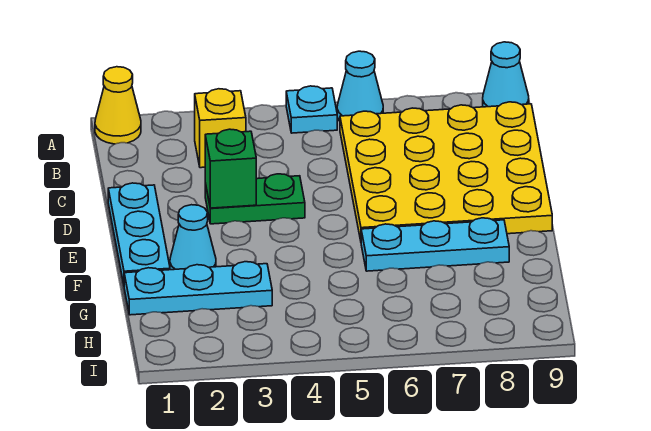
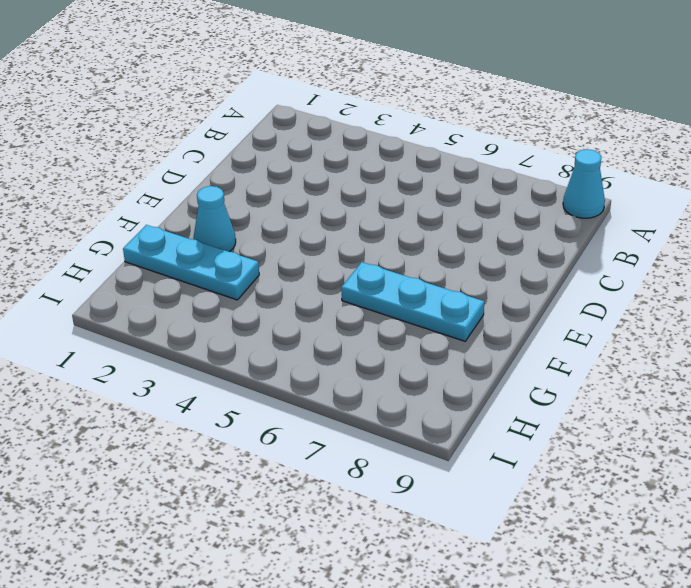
none -> yellow cone A1 level 1
none -> cyan plate A5 level 1
none -> cyan cone A6 level 1

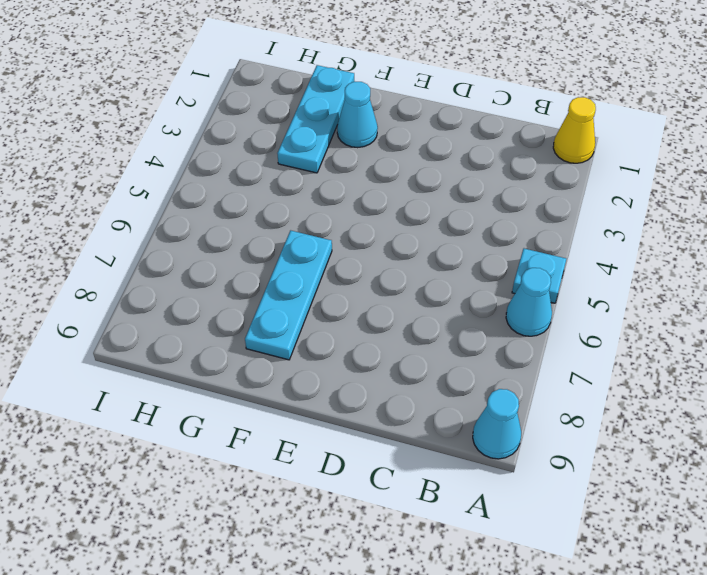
none -> yellow brick B3 level 1
none -> yellow plate B6:E9 level 1
none -> cyan plate D1:F1 level 1

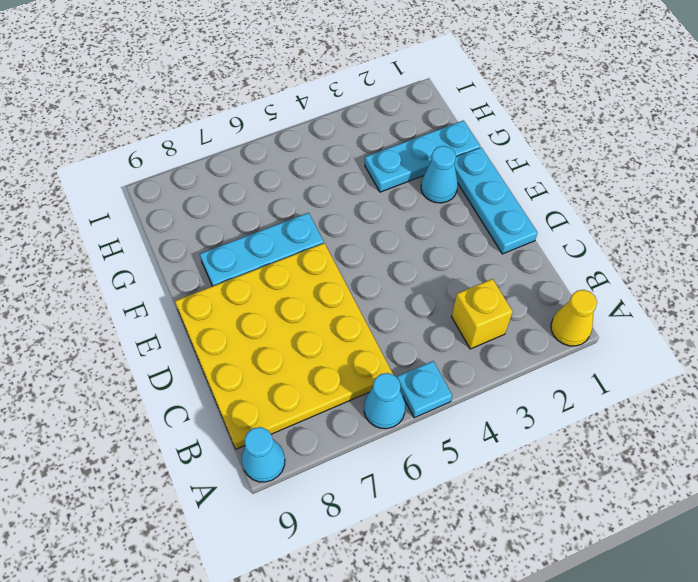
none -> green plate D3:D4 level 1
none -> green brick D3 level 2

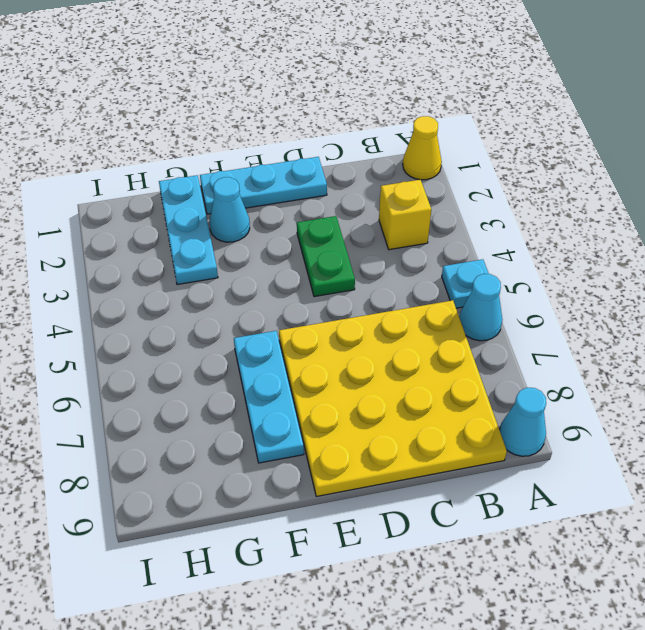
none -> green brick D3 level 2

